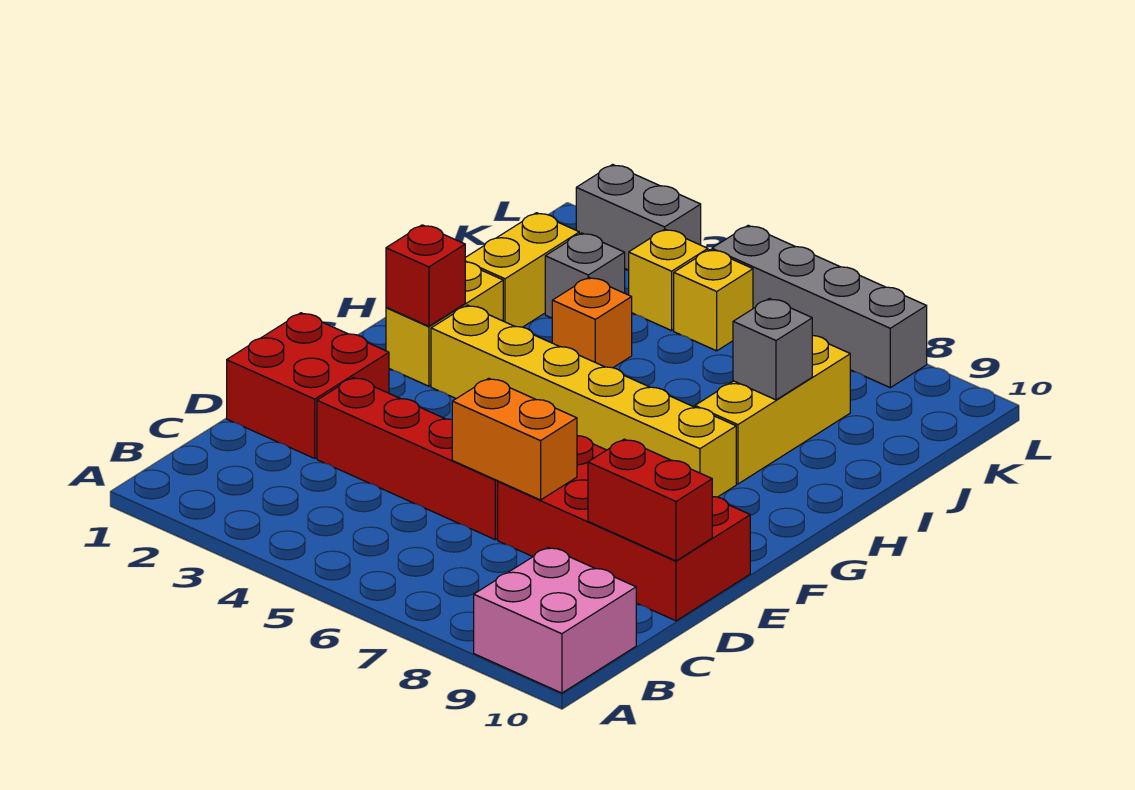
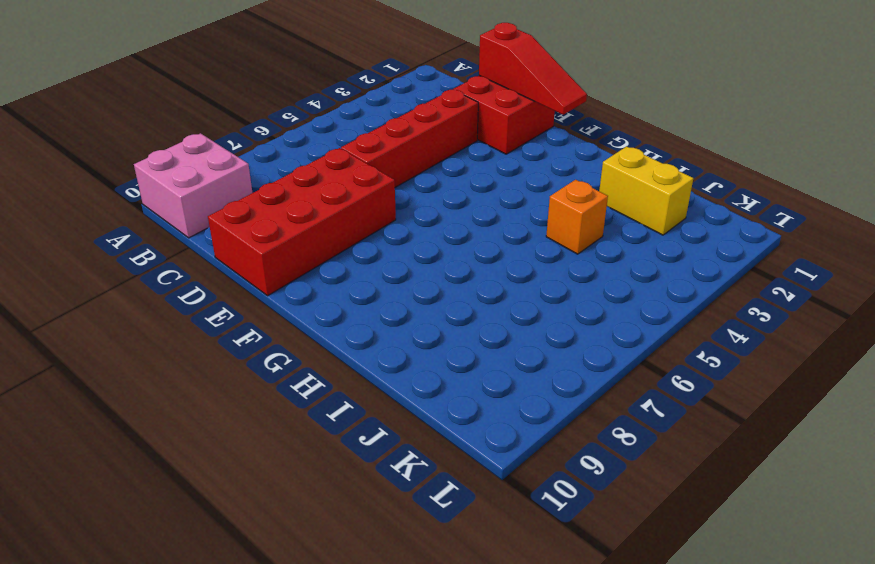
red slope D1:F1 level 2 top D -> none
none -> yellow brick G2:H2 level 1
none -> yellow brick G3:G8 level 1
none -> yellow brick H8:J8 level 1

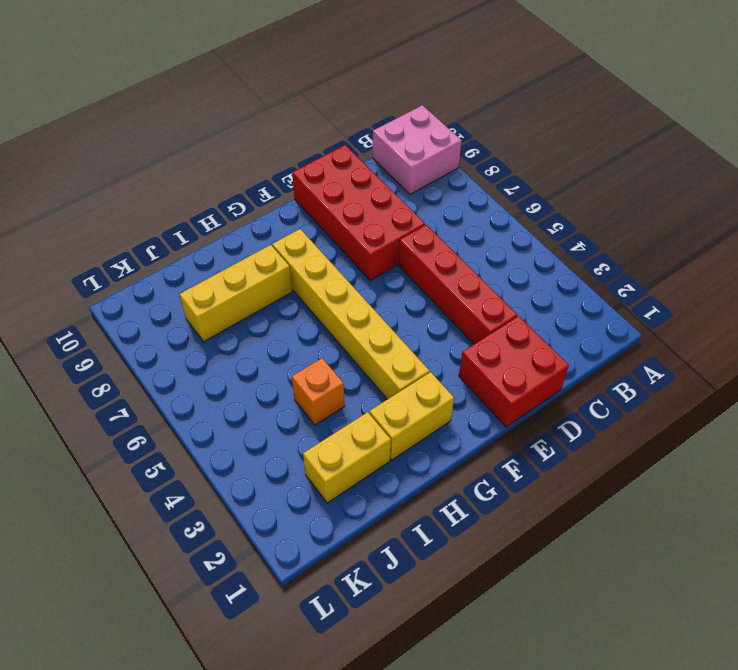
none -> grey brick J3 level 1
none -> yellow brick K4 level 1
none -> yellow brick K5 level 1

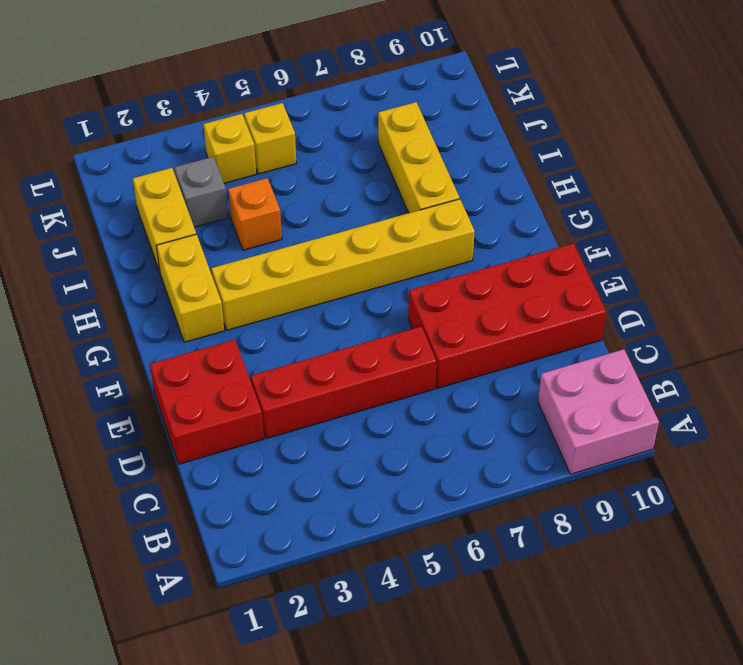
none -> grey brick L2:L3 level 1
none -> grey brick L5:L8 level 1
none -> orange brick D6:D7 level 2

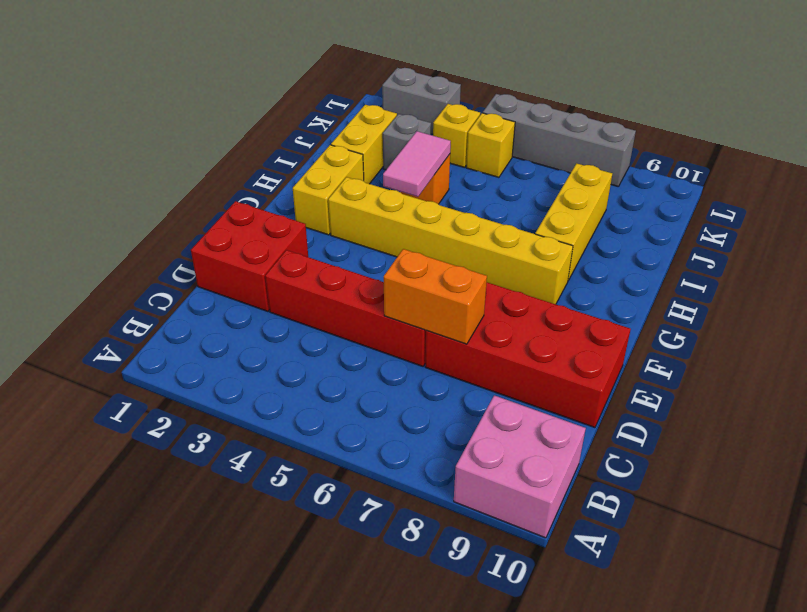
pink tile H4:I4 level 2 -> none
none -> red brick D9:D10 level 2
none -> red brick G2 level 2
none -> grey brick I8 level 2

